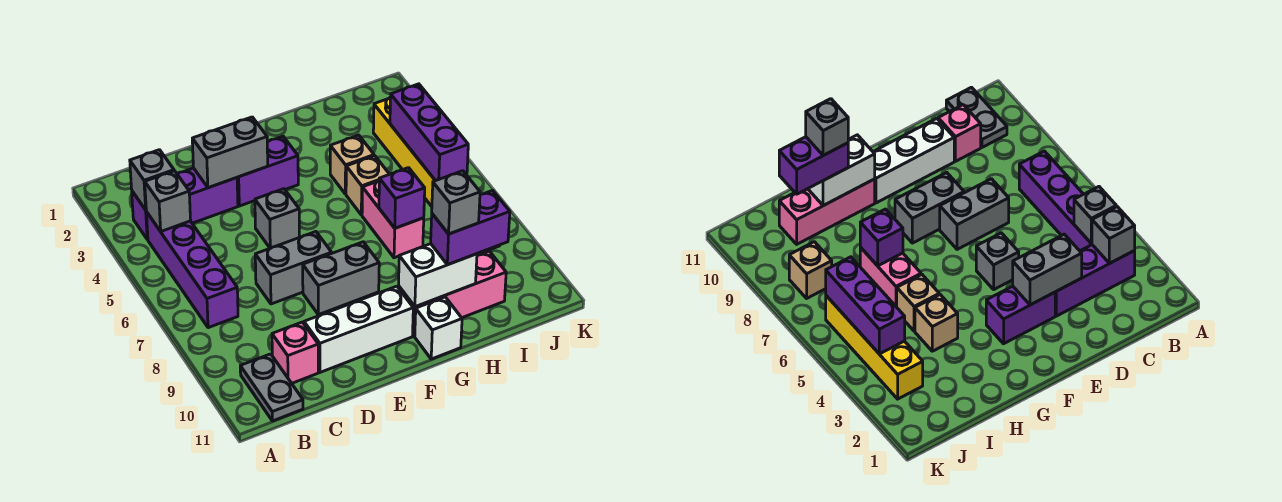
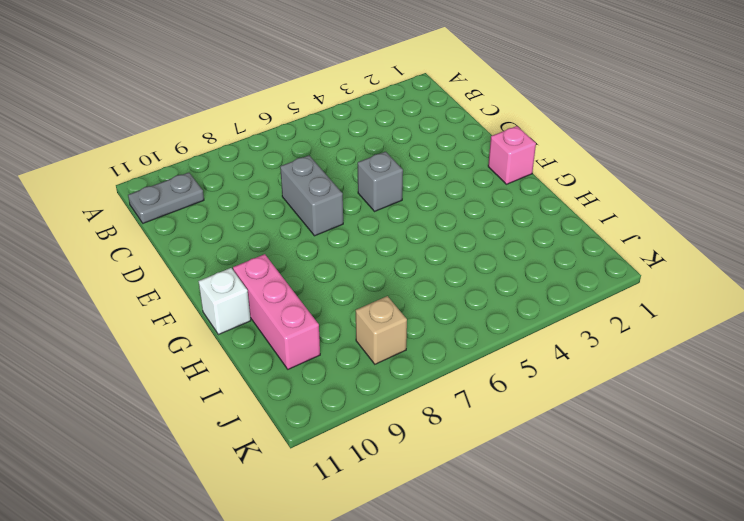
pink brick F1 level 1 -> pink brick C10 level 1
none -> purple brick B3:D3 level 1
none -> purple brick B4:B7 level 1
none -> white brick D10:F10 level 1

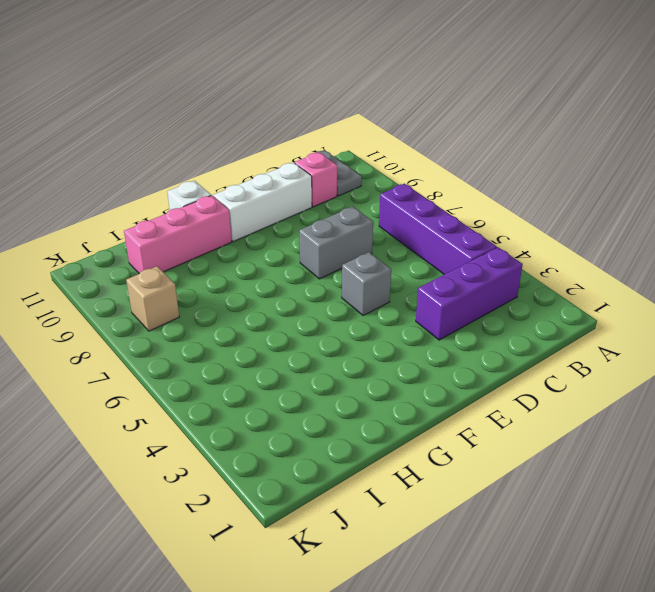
none -> purple brick E3:F3 level 1
none -> grey brick E8:F8 level 1
none -> tan brick H4 level 1

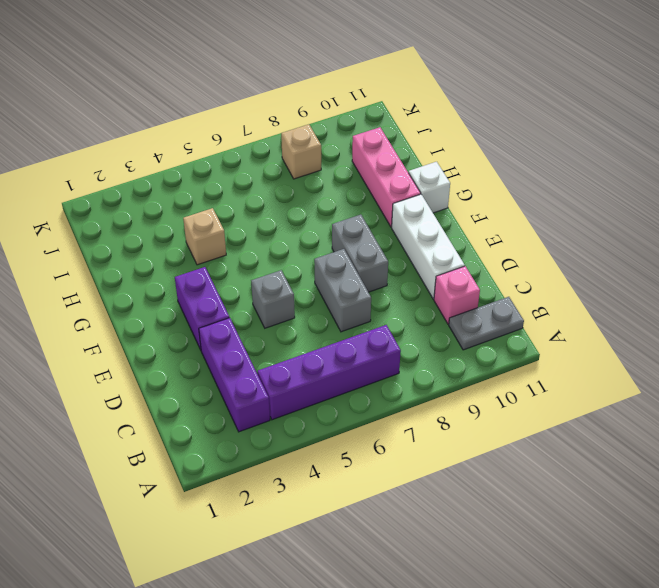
none -> tan brick H5 level 1
none -> pink brick H6:H7 level 1
none -> yellow brick J3:J6 level 1

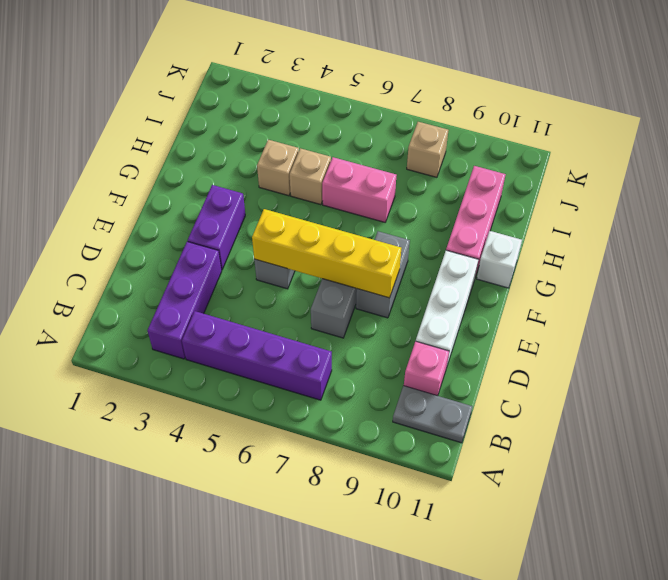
yellow brick E5:E8 level 2 -> yellow brick J3:J6 level 1
none -> grey brick B3 level 2
none -> grey brick B4 level 2
none -> grey brick D3:E3 level 2

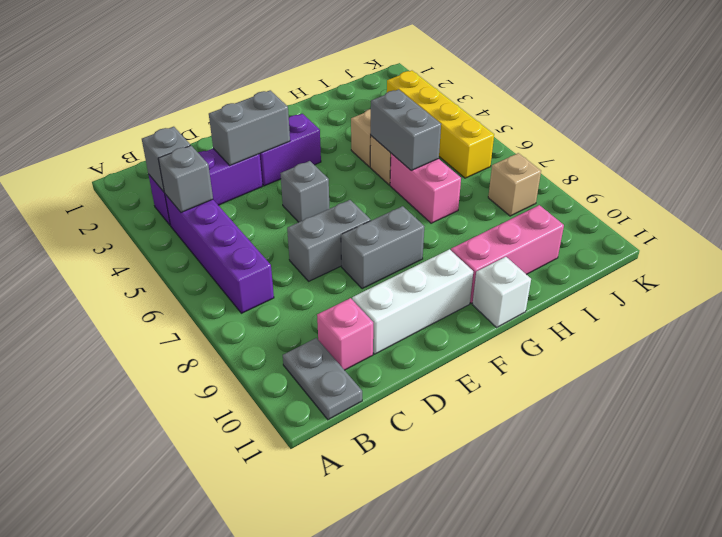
grey brick H5:H6 level 2 -> none
none -> white brick G10:H10 level 2
none -> purple brick H7 level 2
none -> purple brick J4:J6 level 2

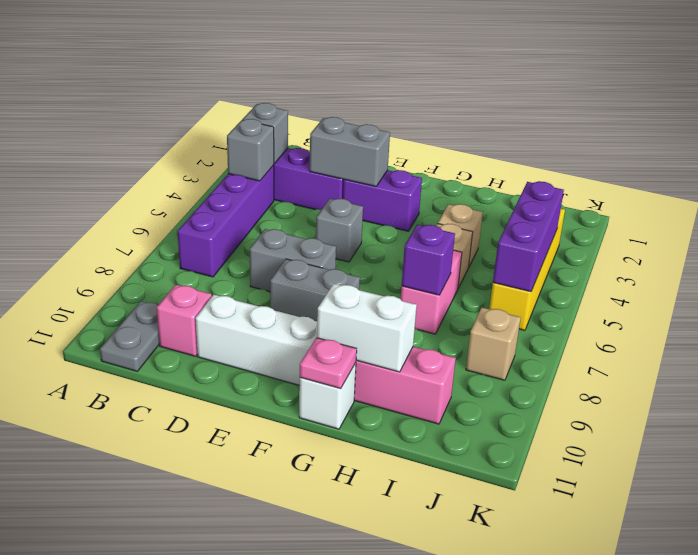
pink plate G11 level 2 -> none
none -> purple brick H10:I10 level 3
none -> grey brick H10 level 4

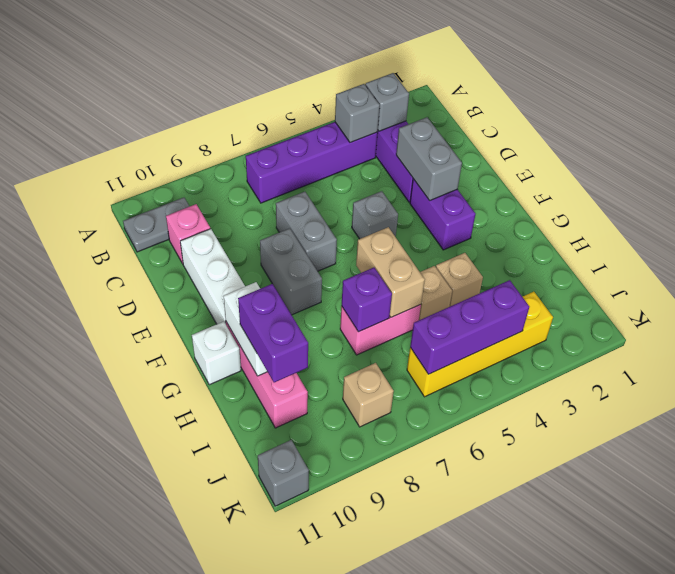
tan brick G6:H6 level 2 -> none
grey brick K11 level 1 -> grey brick H10 level 4

